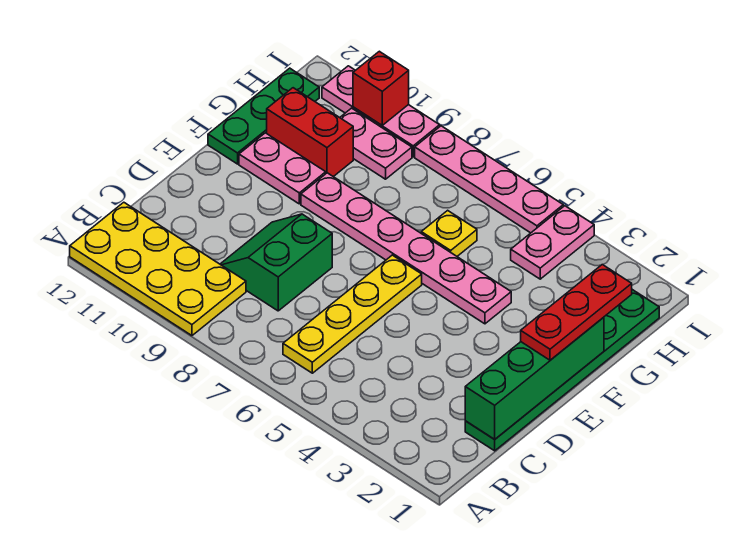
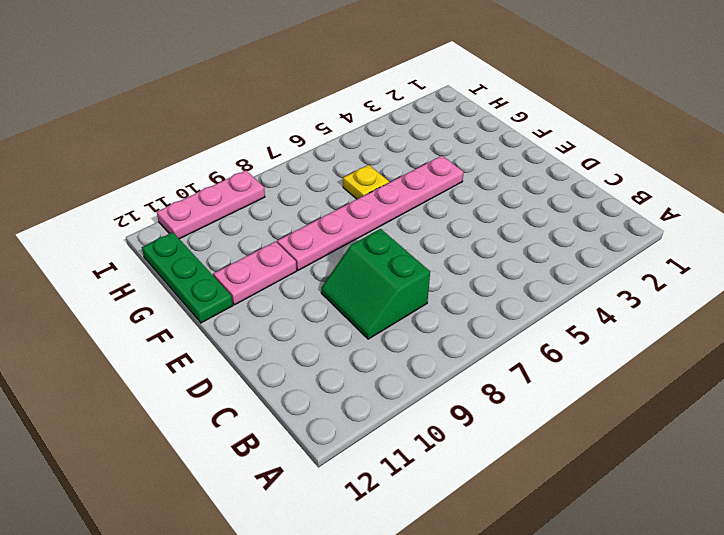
none -> yellow plate A9:B12 level 1
none -> yellow plate B6:E6 level 1
none -> green plate C1:H1 level 1

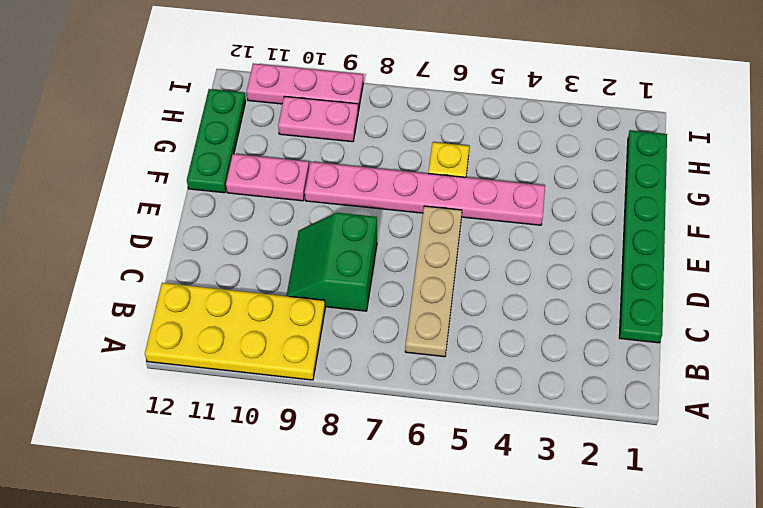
tan plate B6:E6 level 1 -> yellow plate B6:E6 level 1
none -> red brick G10:G11 level 1
none -> pink plate H4:I4 level 1
none -> pink plate I5:I8 level 1

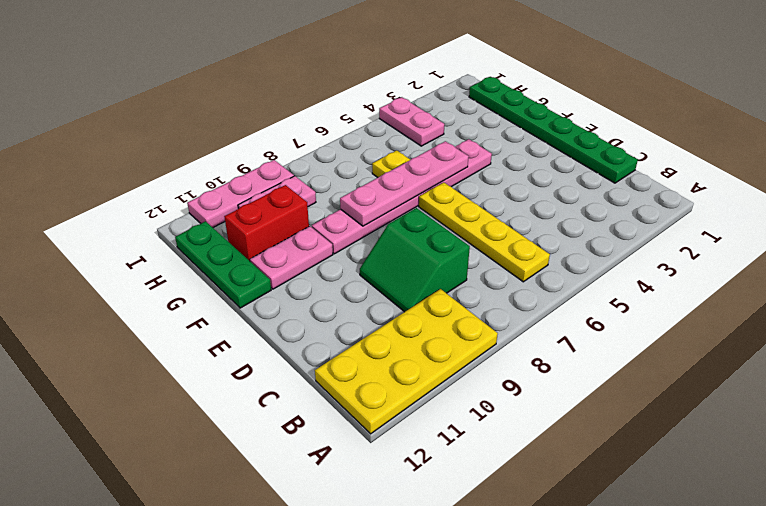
pink plate F5:F8 level 2 -> pink plate I5:I8 level 1
none -> green brick C1:F1 level 2
none -> red brick I10 level 2
none -> red plate E1:G1 level 3

